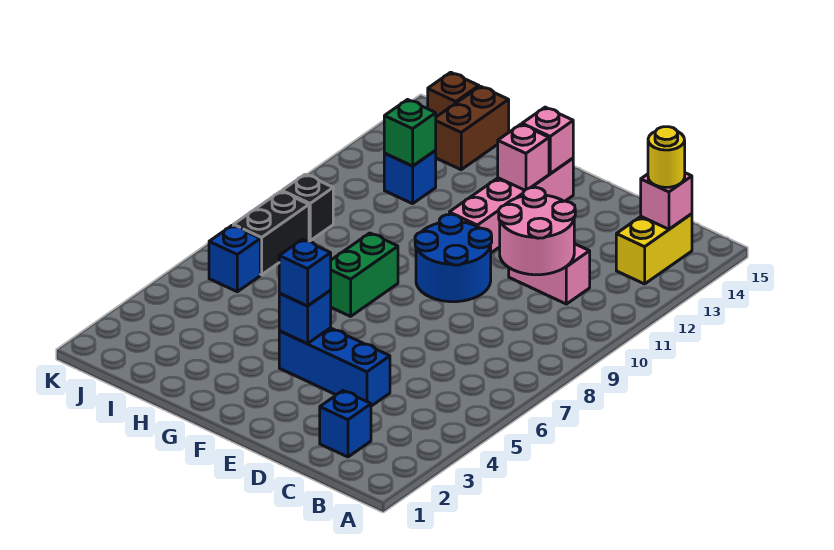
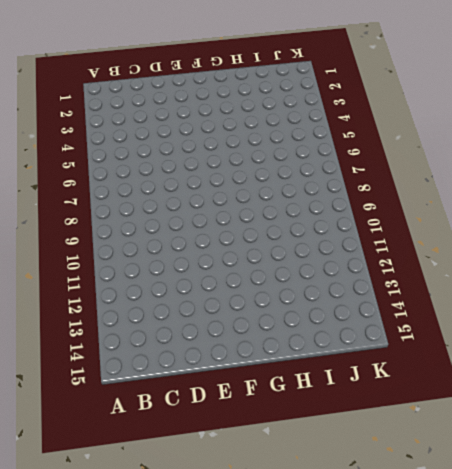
none -> yellow brick B13:B14 level 1
none -> blue brick C2 level 1
none -> pink brick C11:D11 level 1

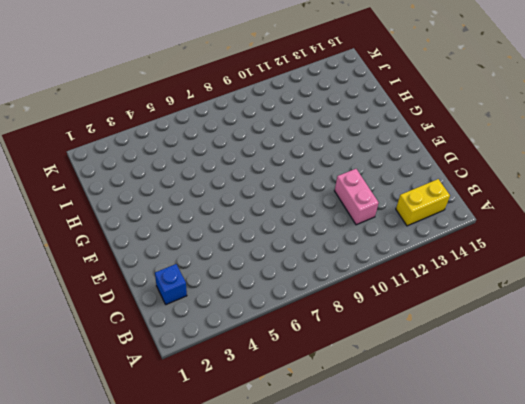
none -> blue brick D4:F4 level 1
none -> blue round brick E9:F10 level 1
none -> pink brick F11:F14 level 1

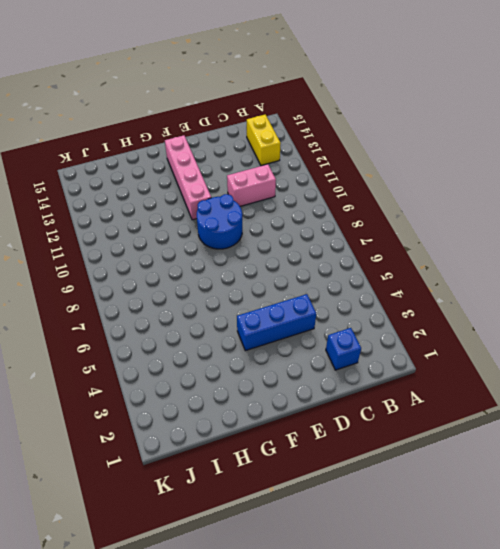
none -> green brick G7:G8 level 1
none -> blue brick I12 level 1
none -> brown brick I14:I15 level 1

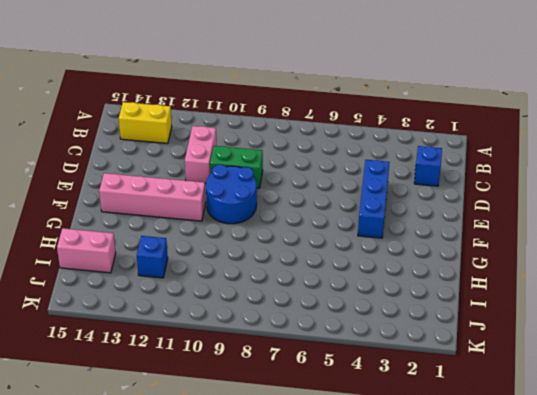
green brick D9:D10 level 1 -> green brick G7:G8 level 1
pink brick I14:I15 level 1 -> brown brick I14:I15 level 1
none -> blue brick J6 level 1
none -> black brick J7:J8 level 1
none -> black brick J9 level 1

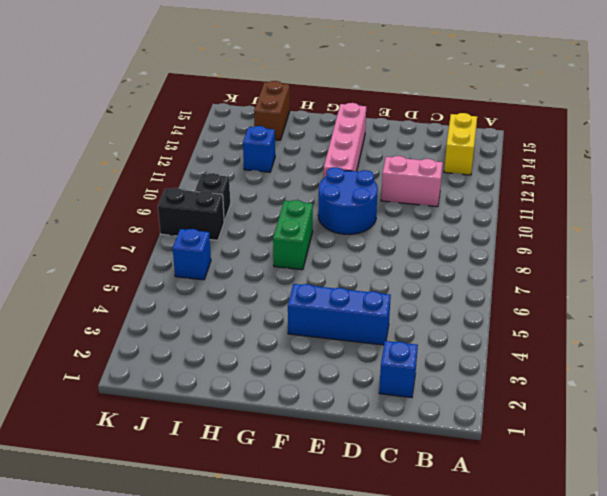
black brick J8:K8 level 1 -> black brick J7:J8 level 1
none -> brown brick J15 level 1
none -> pink brick B14 level 2
none -> pink round brick C10:D11 level 2

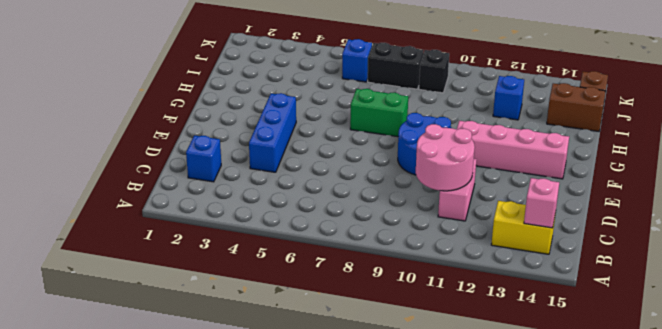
none -> blue brick F4 level 2
none -> pink brick F13 level 2
none -> pink brick F14 level 2

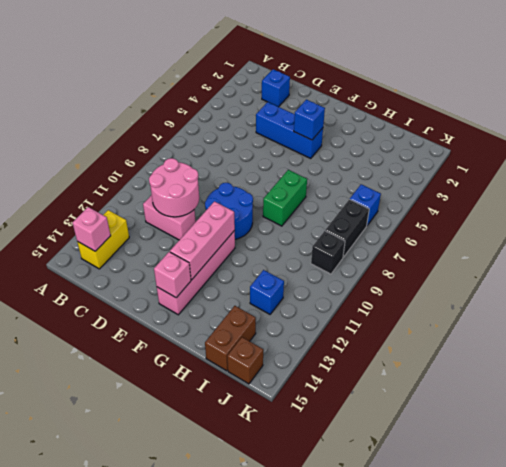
pink brick F11:F13 level 2 -> pink brick F13 level 2
none -> green brick I12 level 2
none -> yellow round brick B14 level 3
none -> blue brick F4 level 3

